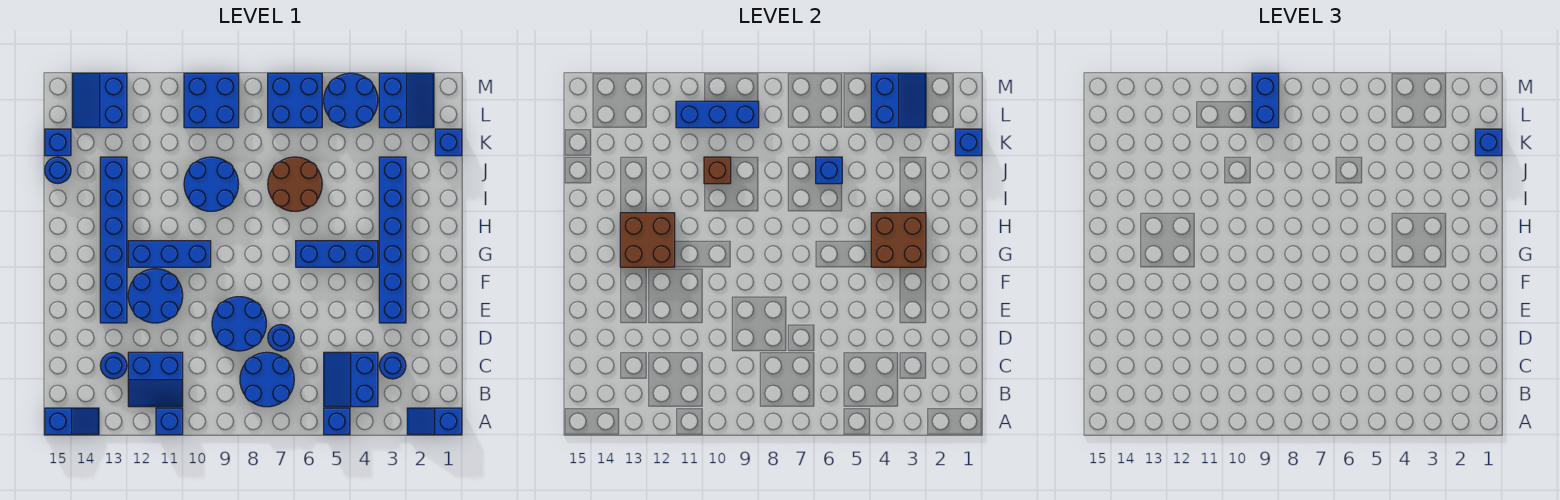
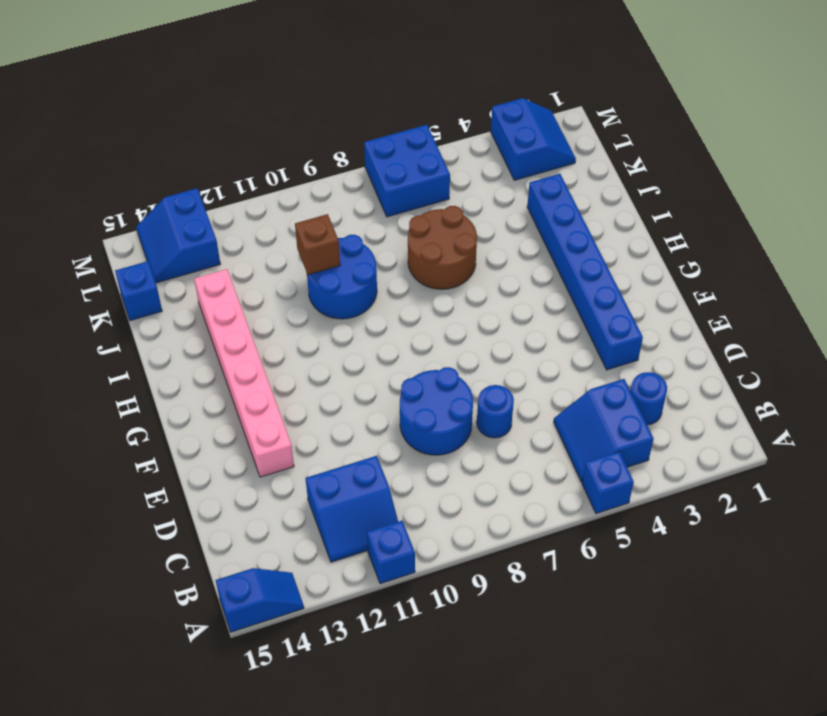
pink brick E13:J13 level 1 -> blue brick E13:J13 level 1
none -> blue slope A1:A2 level 1 top 1
none -> blue round brick B7:C8 level 1
none -> blue round brick C13 level 1
none -> blue round brick E11:F12 level 1

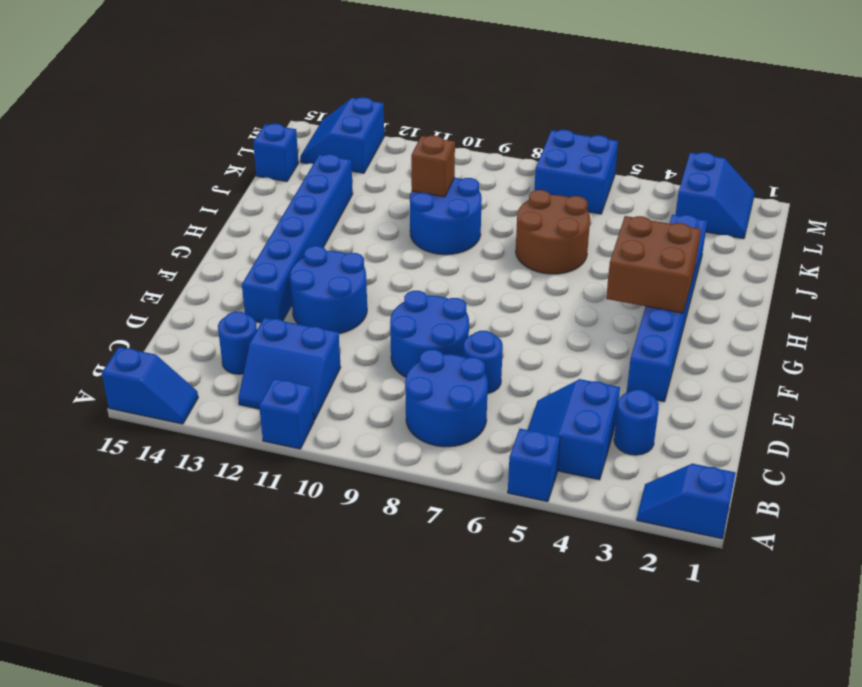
none -> blue brick G4:G6 level 1
none -> blue brick G10:G12 level 1
none -> blue round brick J15 level 1
none -> blue brick K1 level 1

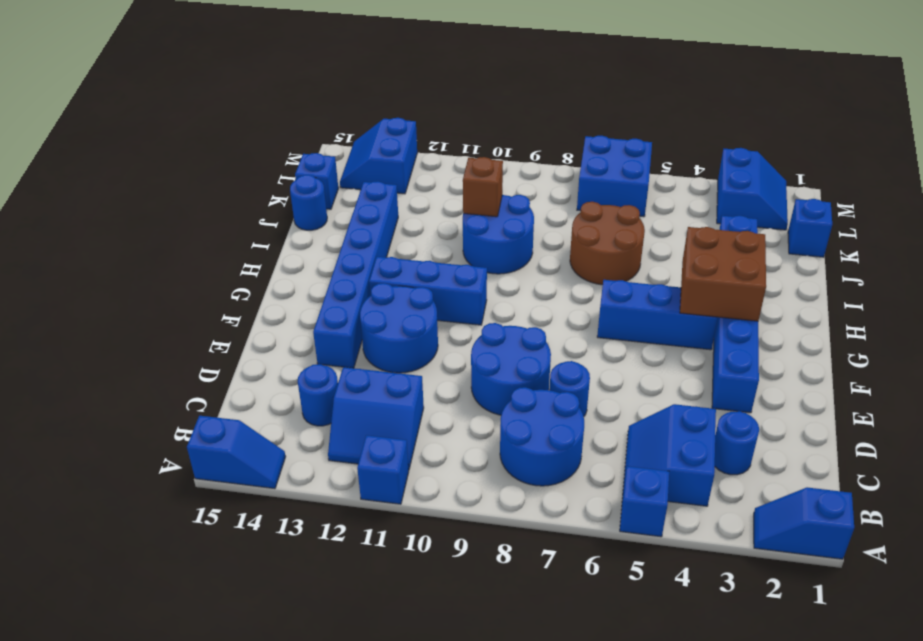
none -> blue round brick L4:M5 level 1
none -> blue brick L9:M10 level 1
none -> brown brick G12:H13 level 2
none -> blue brick J6 level 2

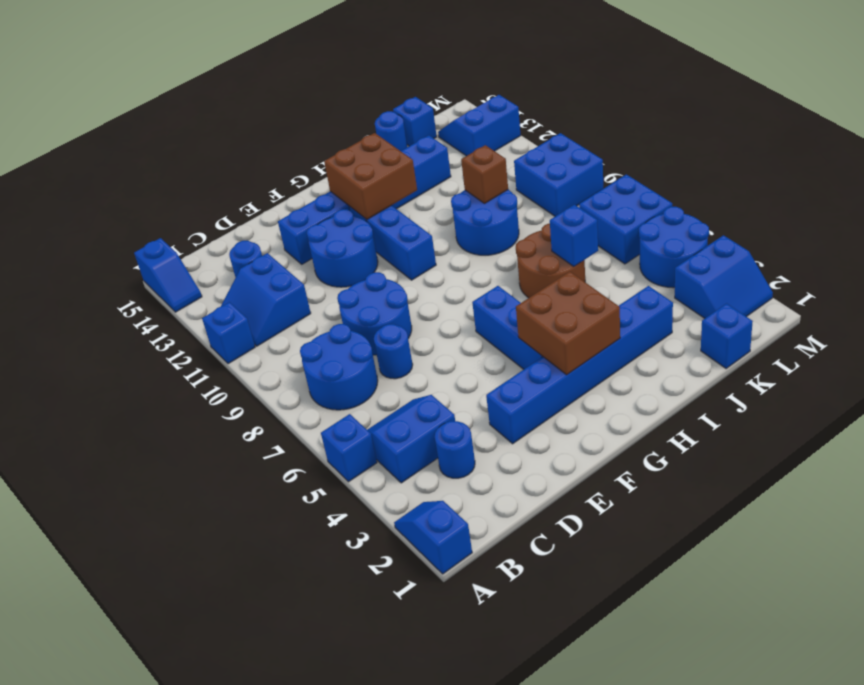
none -> blue brick K1 level 2
none -> blue slope L3:M4 level 2 top 4
none -> blue brick L9:L11 level 2
none -> blue brick K1 level 3

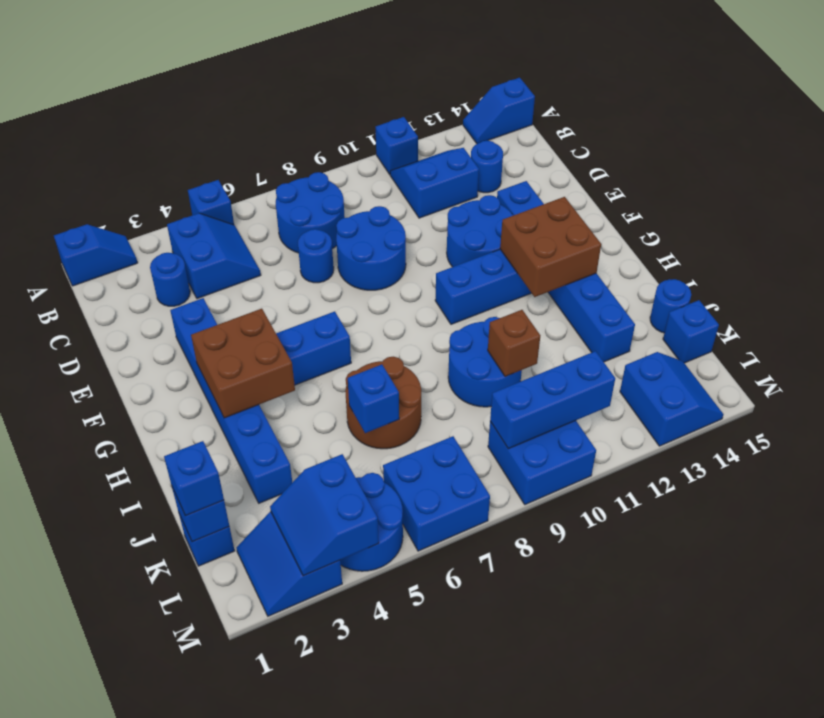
none -> blue brick L9:M9 level 3

